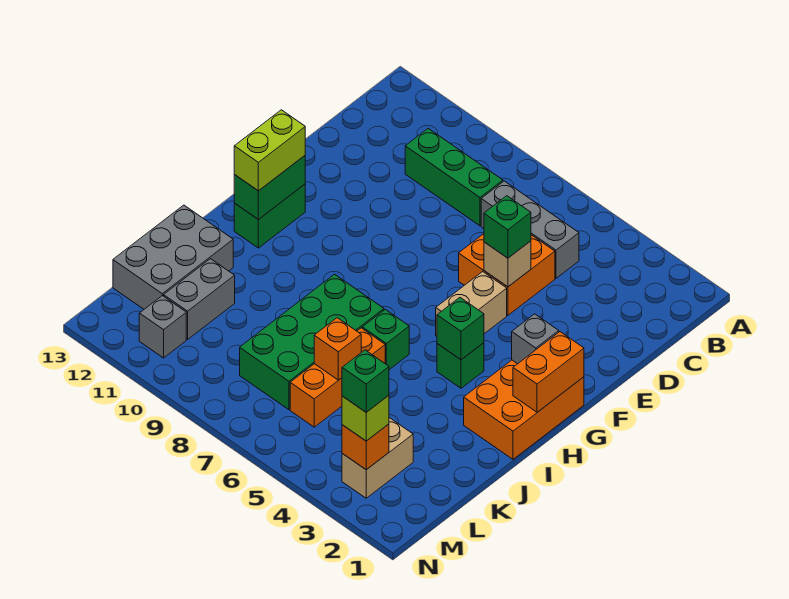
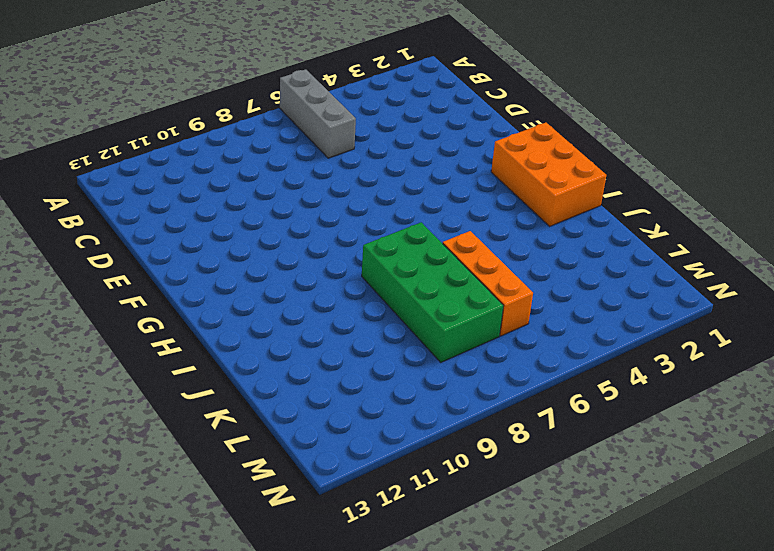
grey brick A6:C6 level 1 -> grey brick C5:C7 level 1
none -> green brick C8:C10 level 1
none -> orange brick D5:E6 level 1
none -> tan brick F5:G5 level 1

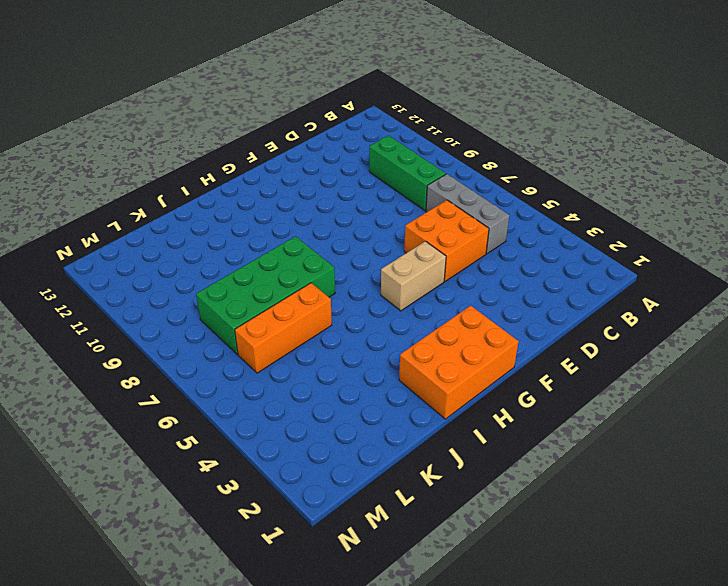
none -> green brick G12:H12 level 1
none -> green brick H4 level 1
none -> green brick I6 level 1

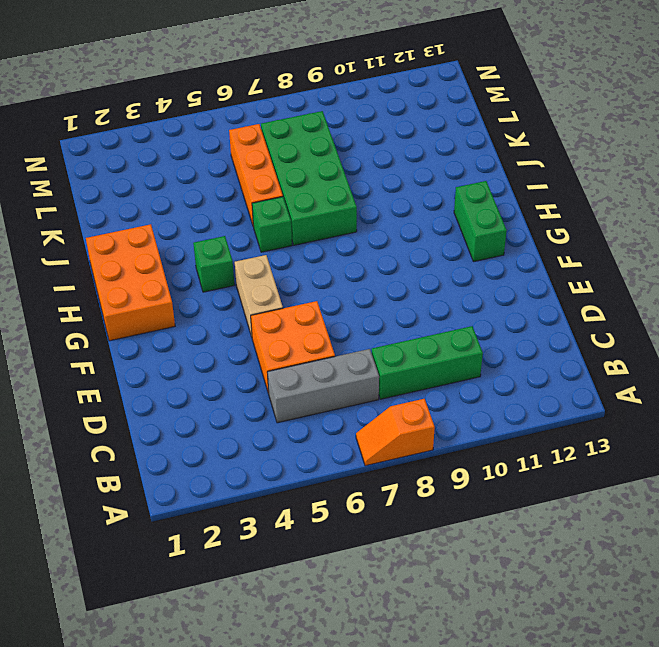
orange slope A7:A8 level 1 top 8 -> none
none -> grey brick J12:L13 level 1
none -> grey brick K11:L11 level 1
none -> tan brick L3:M3 level 1

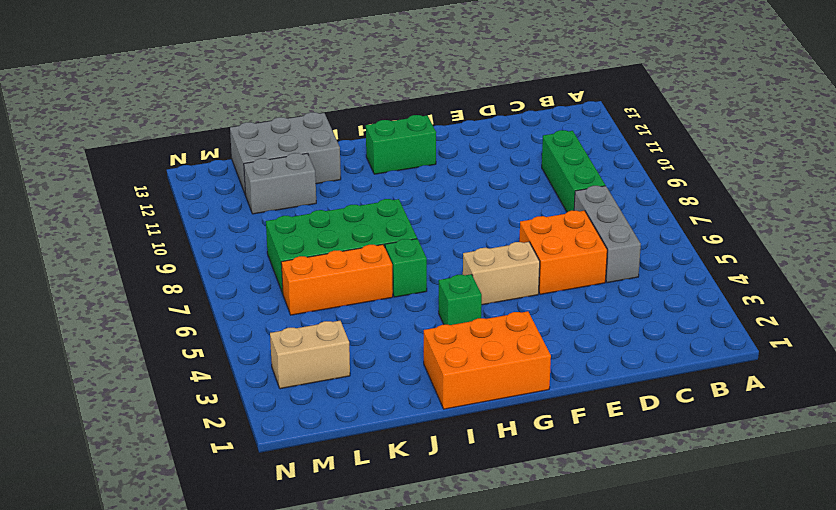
none -> grey brick M11 level 1
none -> tan brick E5 level 2
none -> orange brick G1:H1 level 2

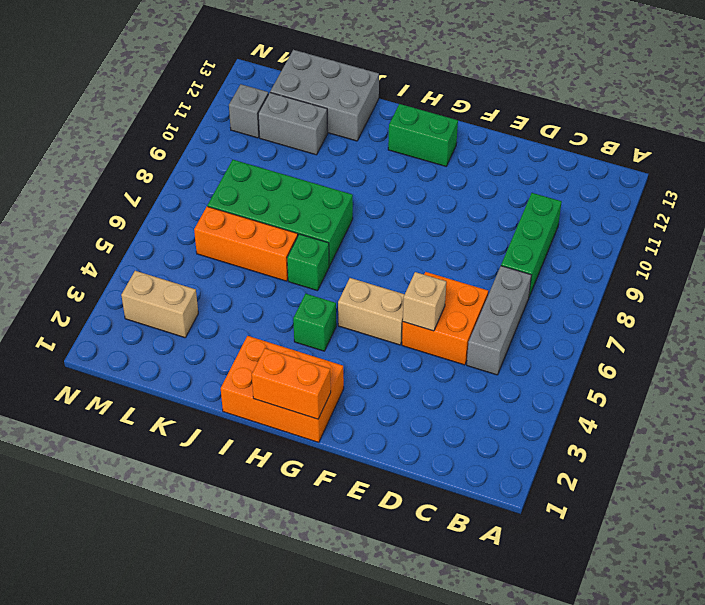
none -> grey brick G2 level 2
none -> green brick G12:H12 level 2
none -> green brick H4 level 2

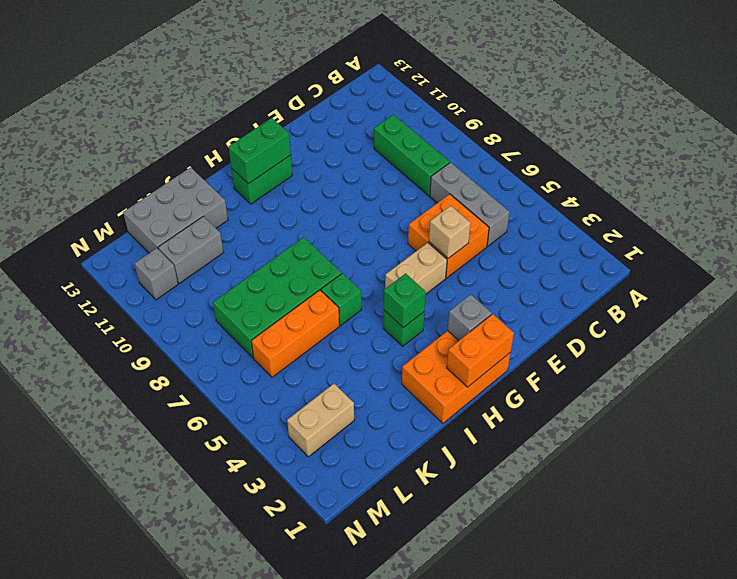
none -> orange brick K6 level 2
none -> orange brick M3 level 2
none -> green brick E5 level 3

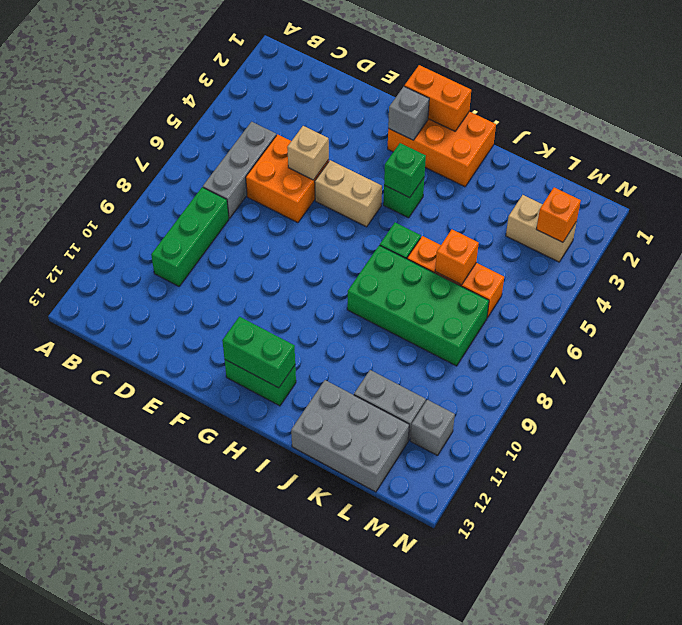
none -> green brick E5 level 3
none -> lime brick G12:H12 level 3
none -> lime brick M3 level 3

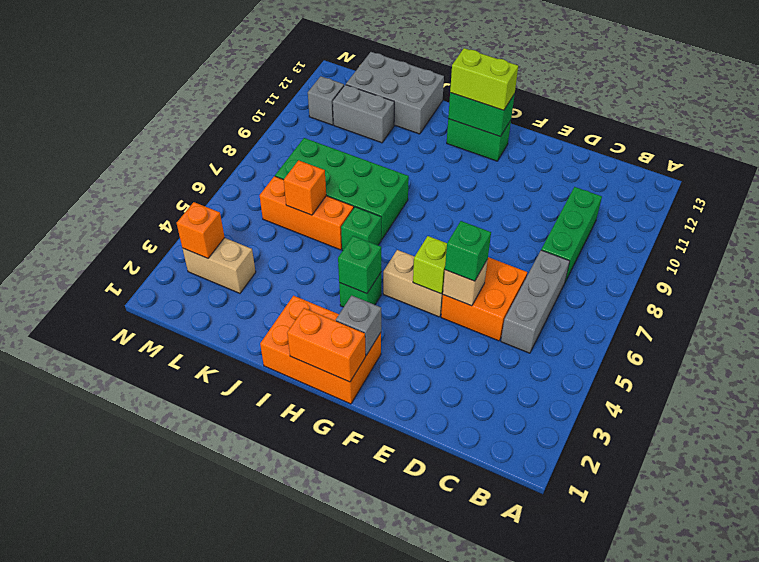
lime brick F5 level 2 -> lime brick M3 level 3
none -> green brick M3 level 4

